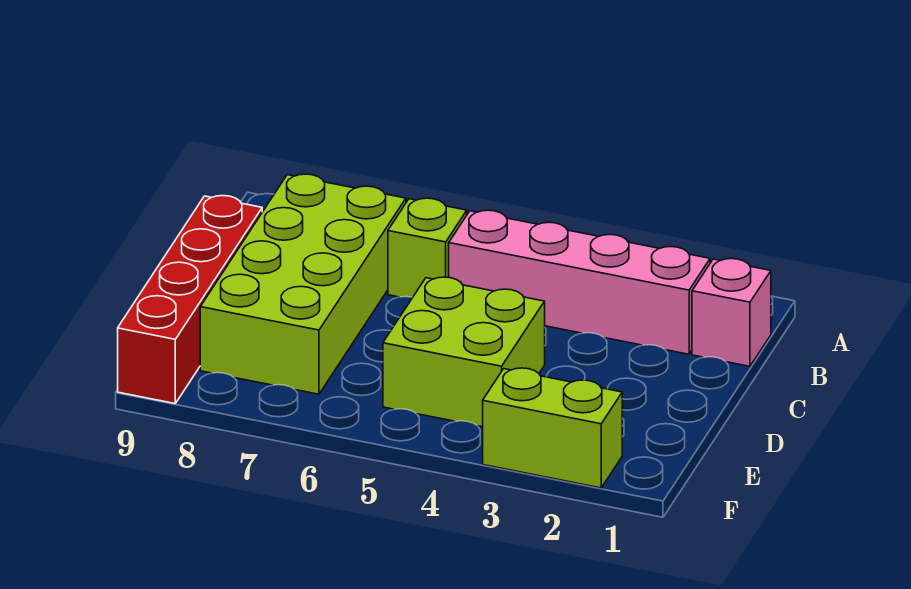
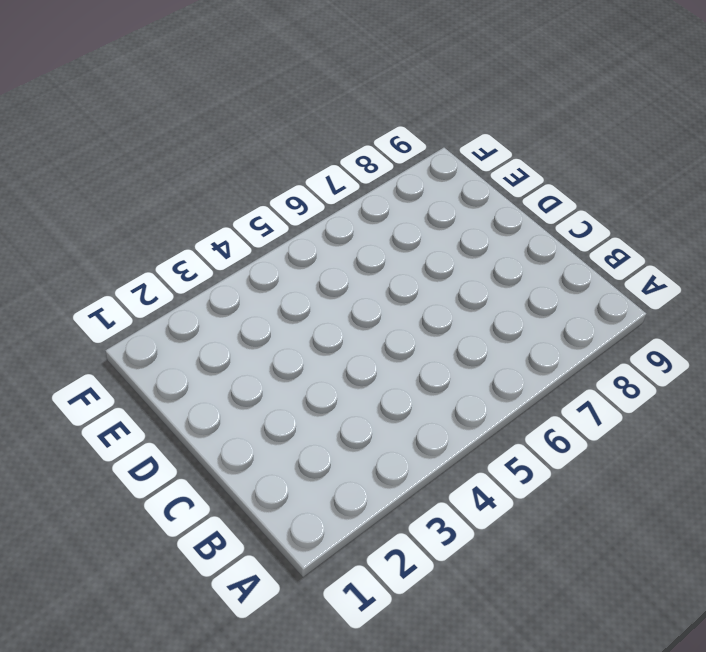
none -> pink brick B1 level 1
none -> pink brick B2:B5 level 1

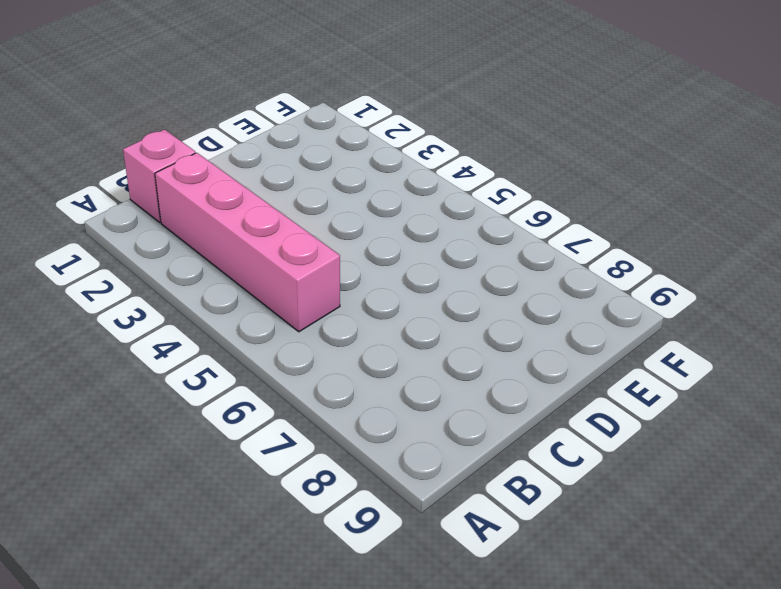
none -> lime brick B6 level 1
none -> lime brick B7:E8 level 1

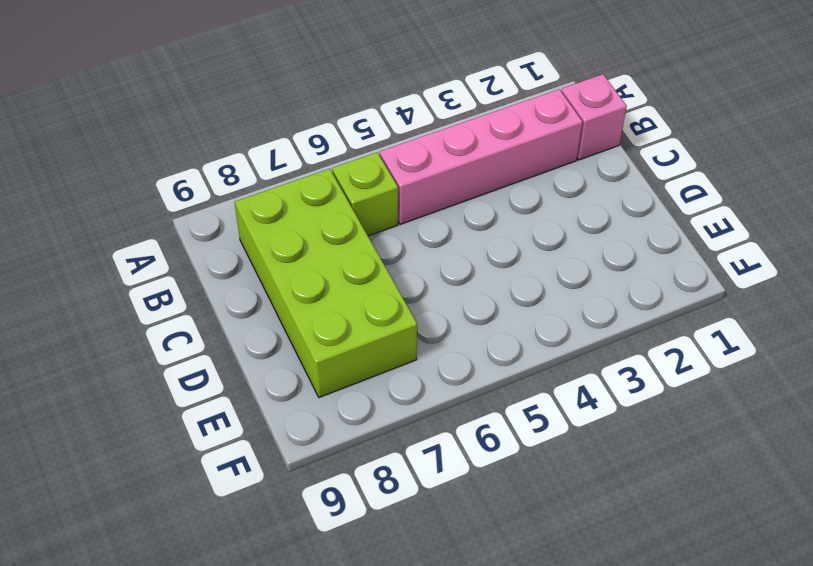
none -> red brick C9:F9 level 1
none -> lime brick D4:E5 level 1

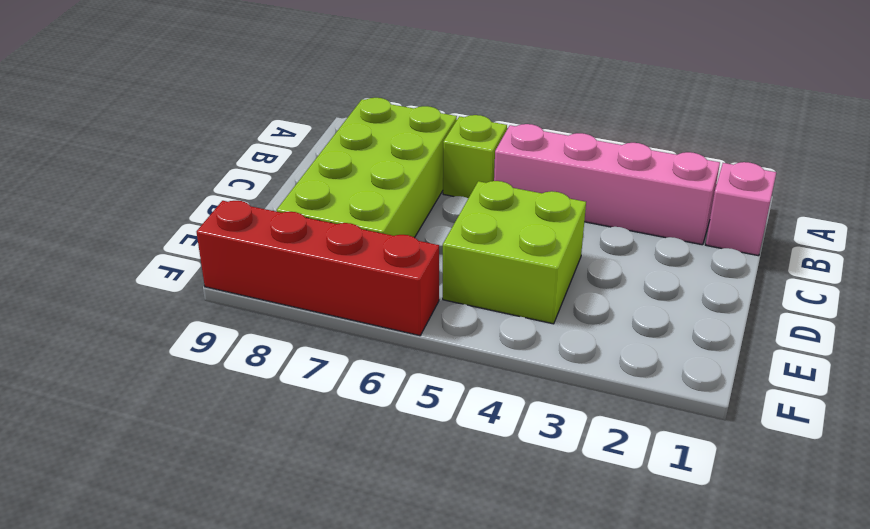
red brick F6:F9 level 1 -> red brick C9:F9 level 1
none -> lime brick F2:F3 level 1

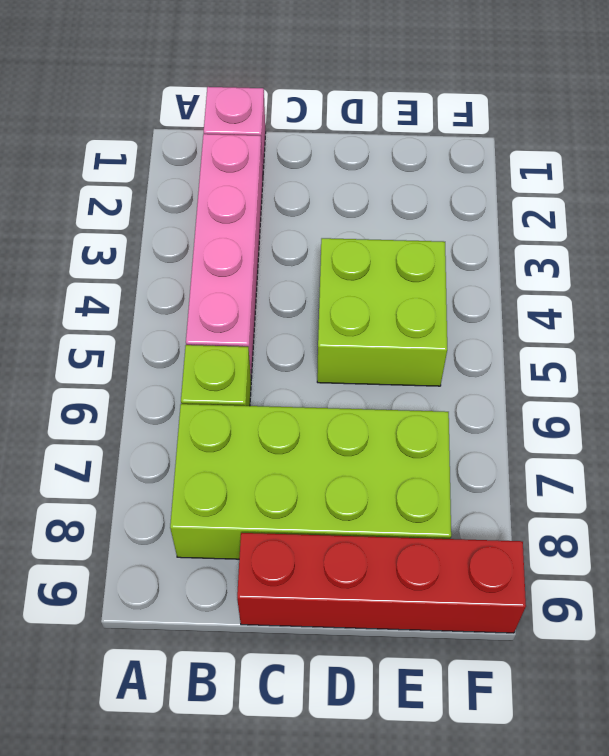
none -> lime brick F2:F3 level 1

